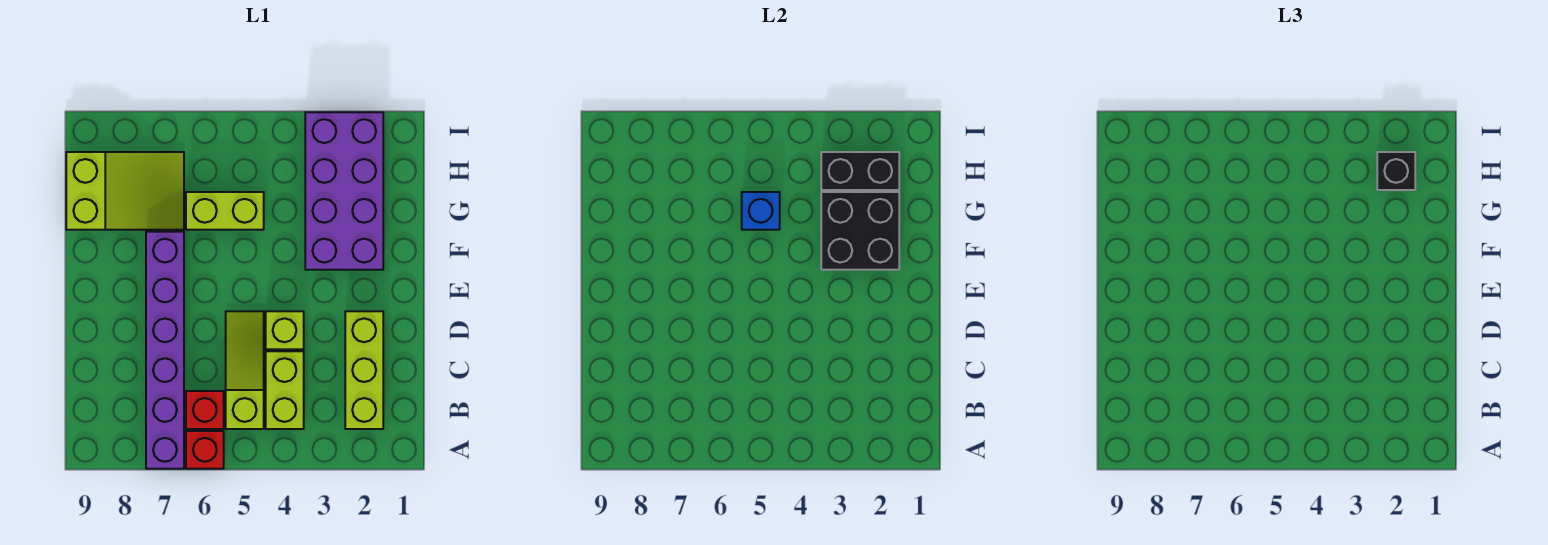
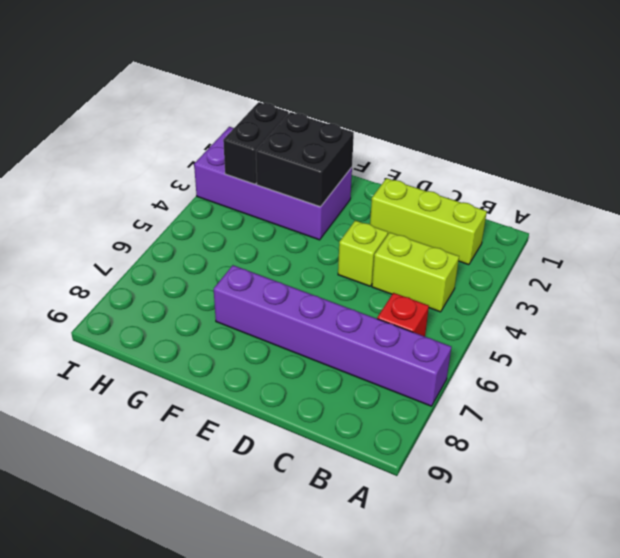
none -> red brick A6 level 1
none -> lime slope B5:D5 level 1 top B
none -> lime brick G5:G6 level 1

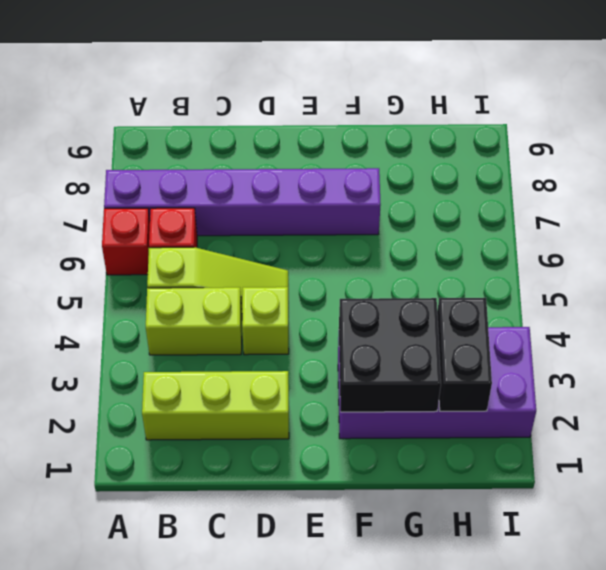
none -> lime brick G5:G6 level 1
none -> lime slope G7:H9 level 1 top 9
none -> blue brick G5 level 2

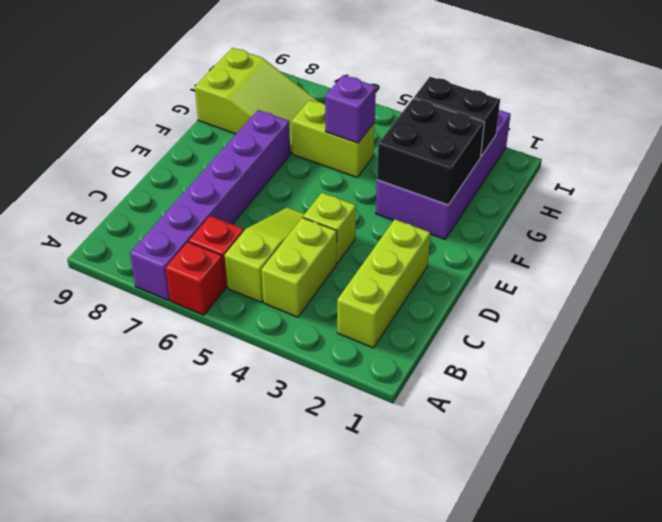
purple brick G5 level 2 -> blue brick G5 level 2
none -> black brick H2 level 3

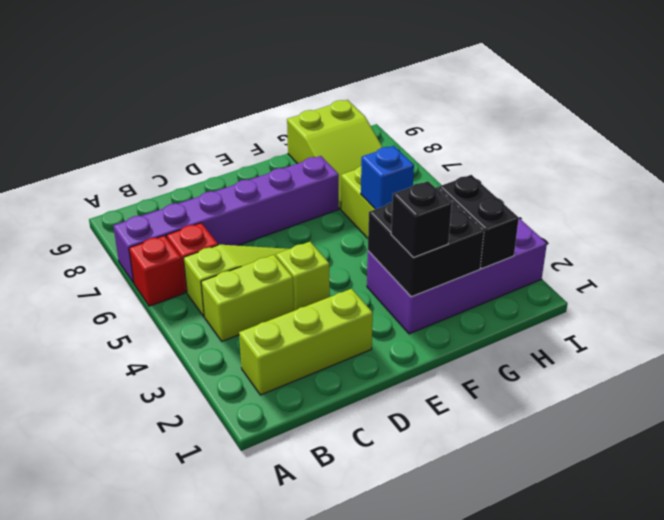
black brick F2 level 3 -> black brick H2 level 3

